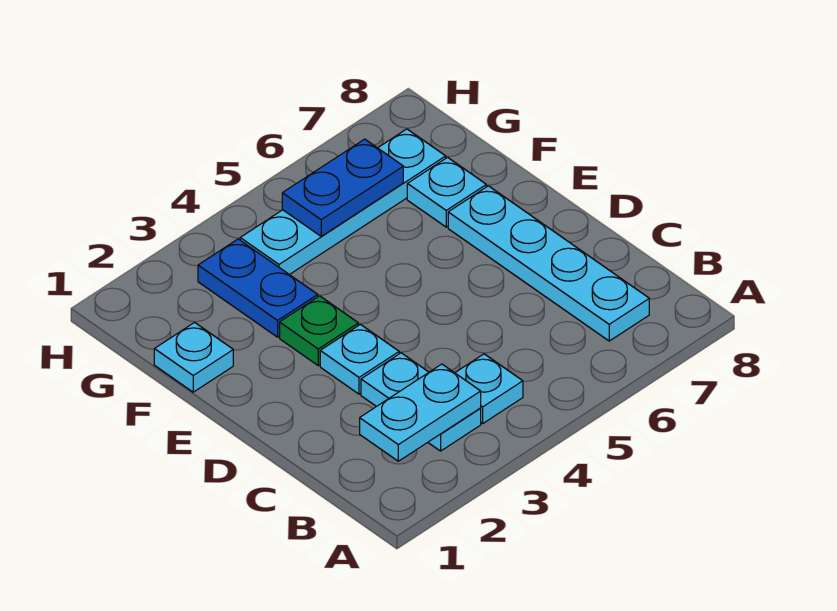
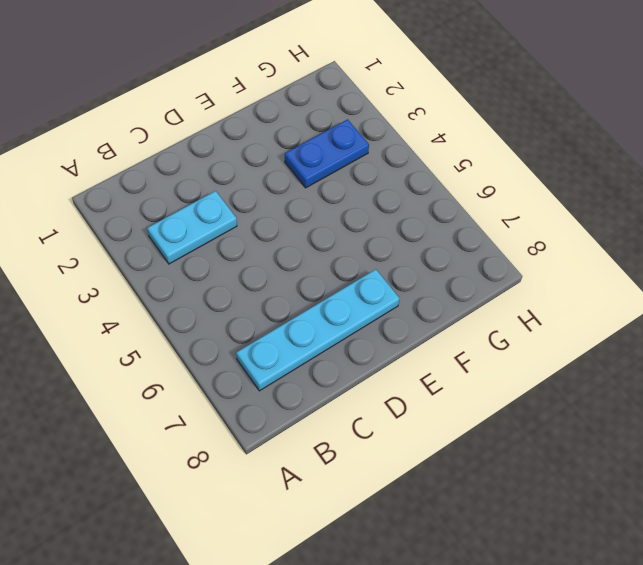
none -> cyan plate B4 level 1
none -> cyan plate D3 level 1

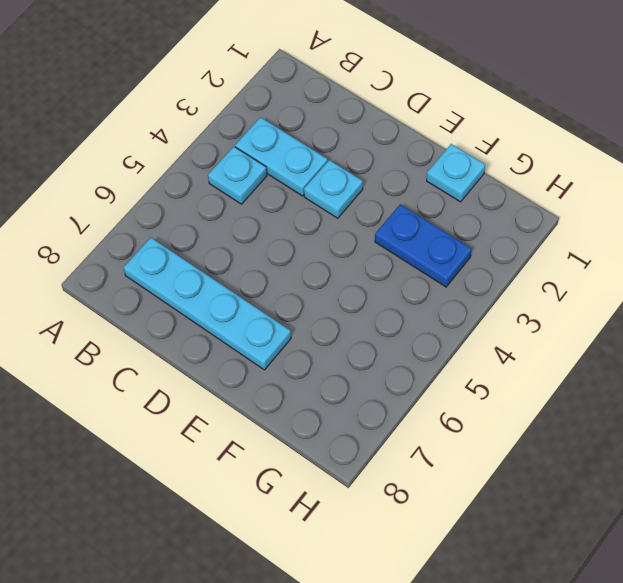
none -> green plate E3 level 1
none -> cyan plate F7 level 1

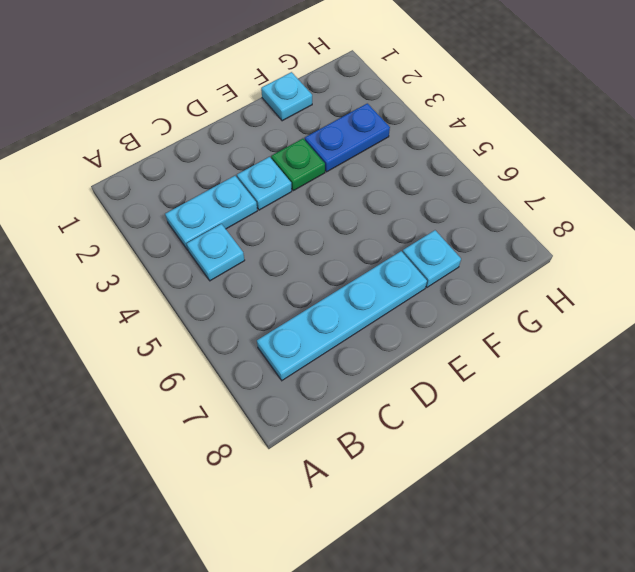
none -> cyan plate G4:G7 level 1
none -> cyan plate B2:B3 level 2

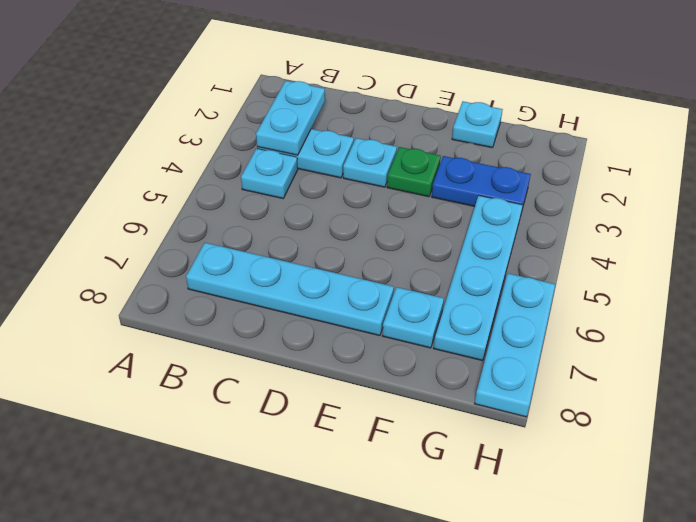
cyan plate H6:H8 level 1 -> none
none -> blue plate G5:G6 level 2

